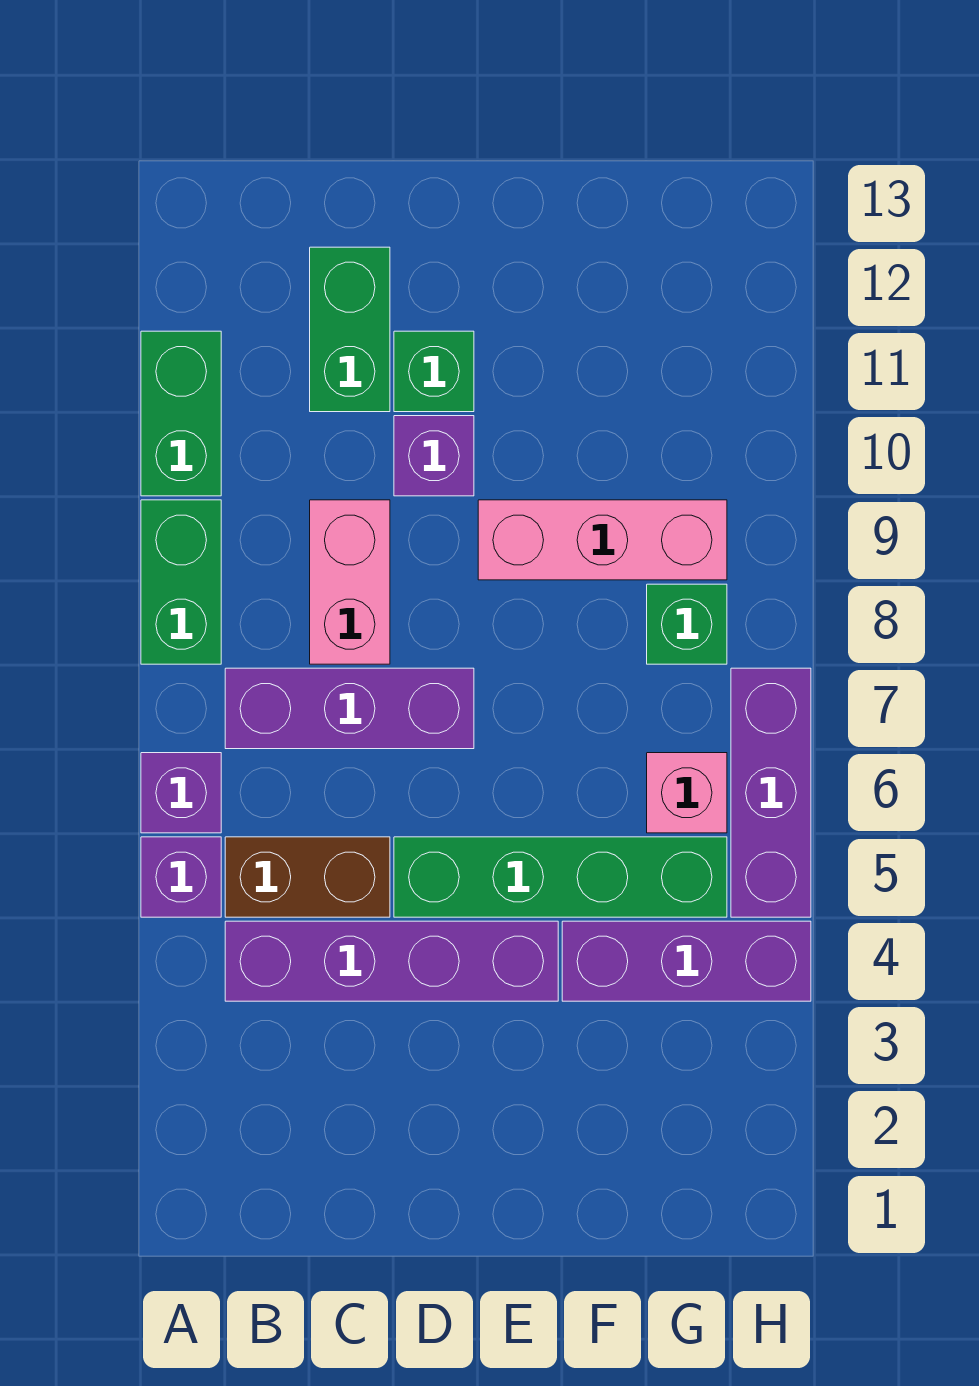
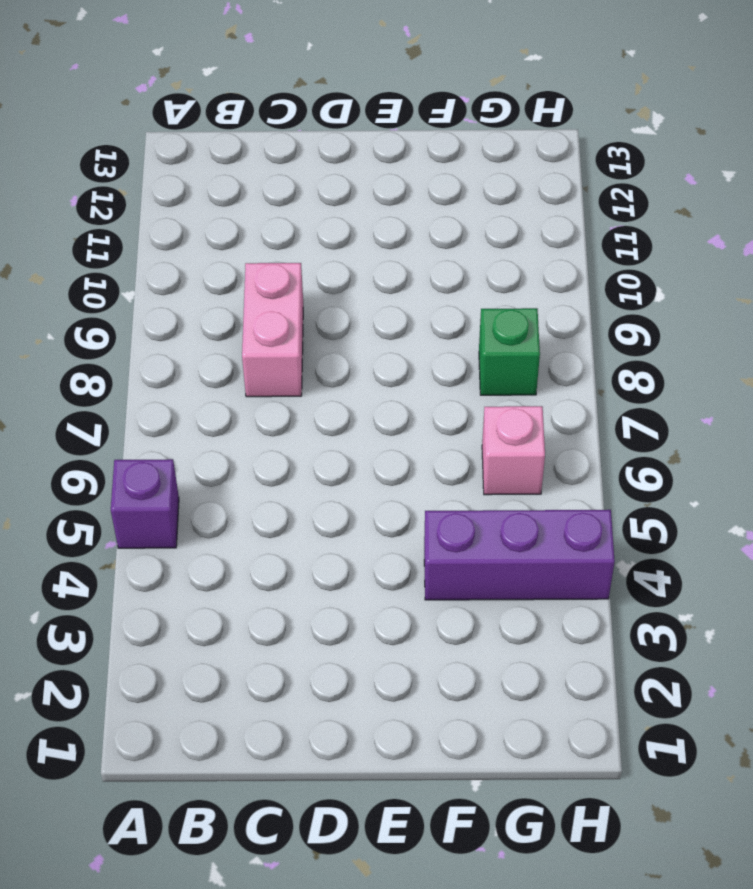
none -> purple brick A6 level 1
none -> green brick A8:A9 level 1
none -> green brick A10:A11 level 1

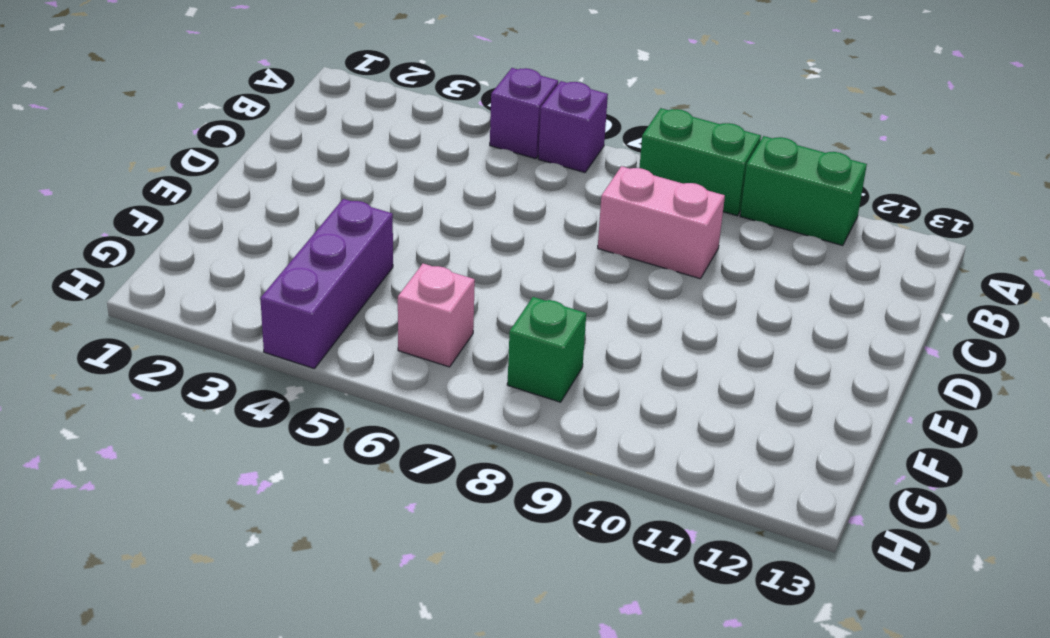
none -> purple brick B4:E4 level 1
none -> brown brick B5:C5 level 1
none -> purple brick B7:D7 level 1

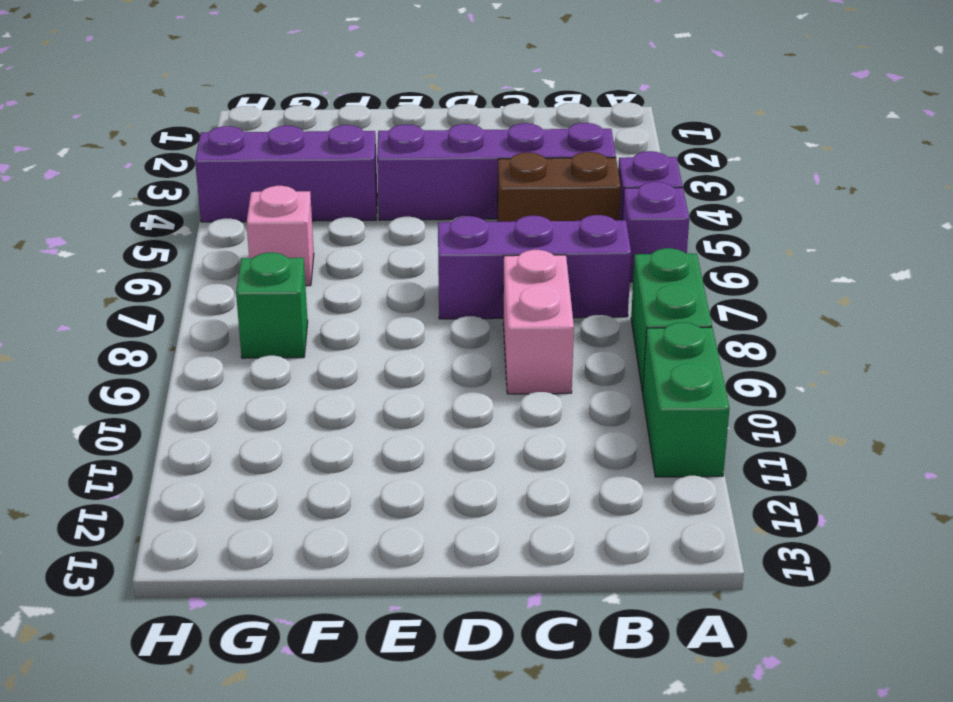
none -> green brick C11:C12 level 1
none -> green brick D5:G5 level 1
none -> purple brick D10 level 1

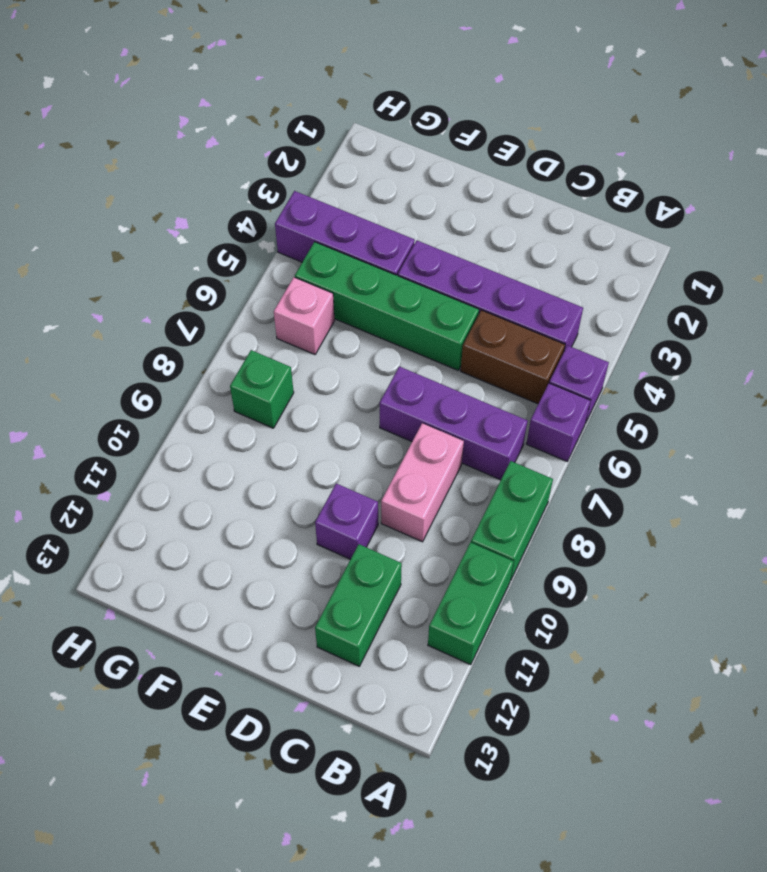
none -> green brick D11 level 1
none -> pink brick E9:G9 level 1
none -> purple brick H5:H7 level 1

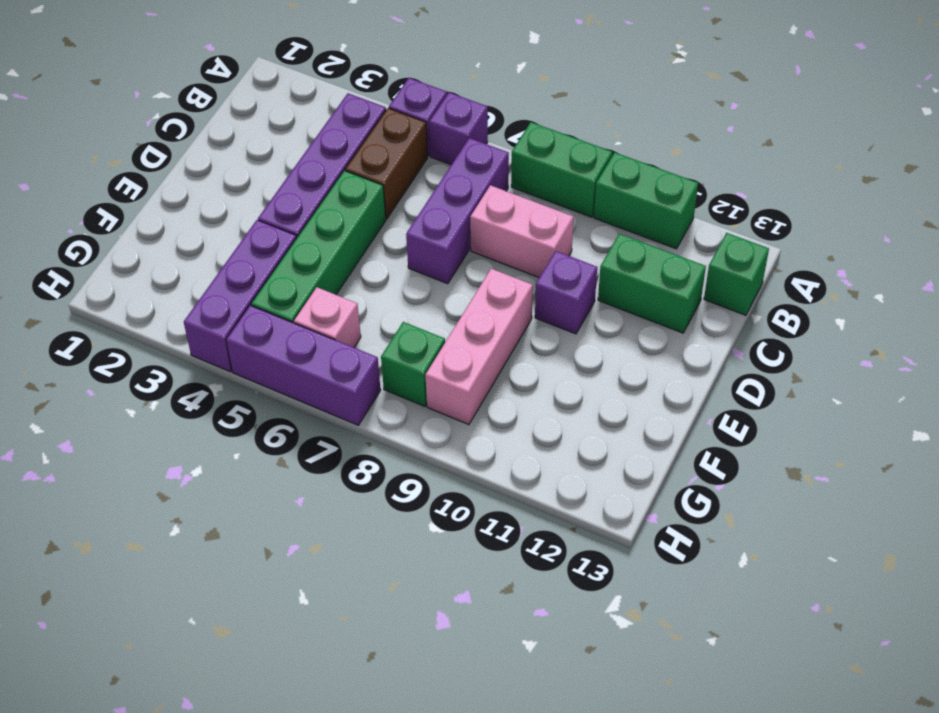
green brick B13 level 1 -> green brick D11 level 1

